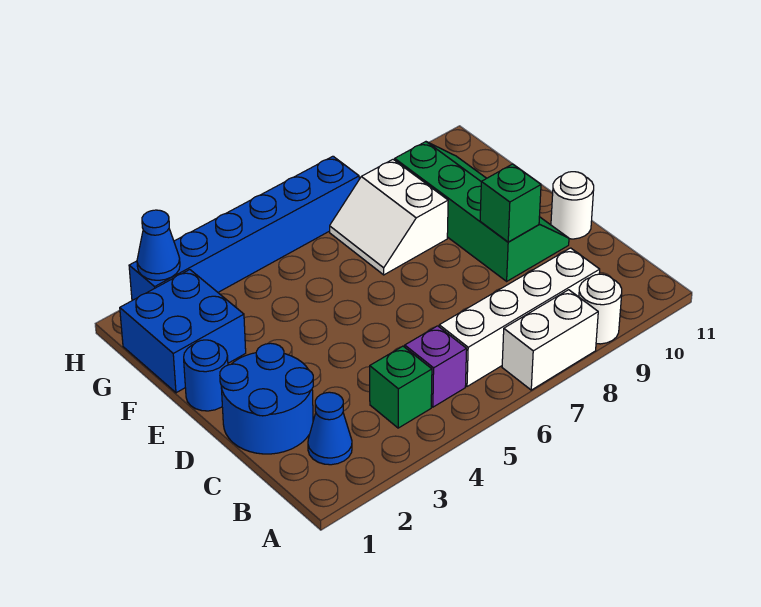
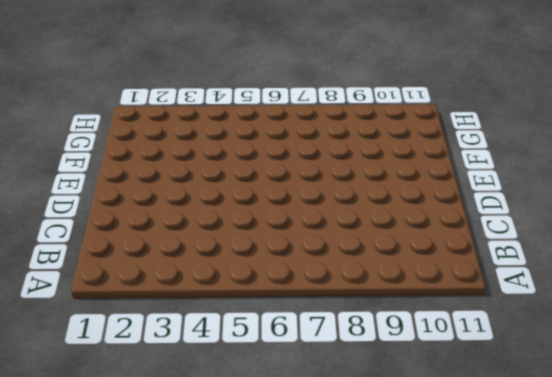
none -> white brick A7:A8 level 1
none -> white round brick A9 level 1
none -> blue cone B2 level 1

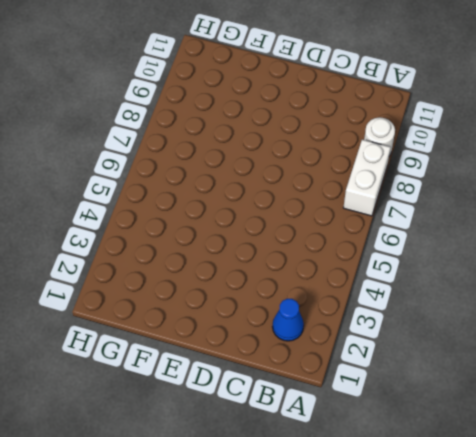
none -> green brick B4 level 1
none -> purple brick B5 level 1
none -> white brick B6:B9 level 1

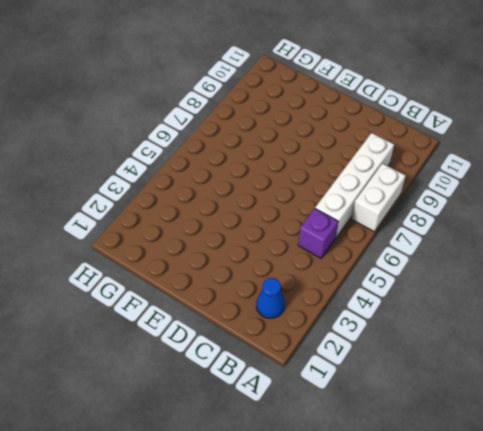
none -> white round brick A9 level 1
none -> green brick B4 level 1
none -> blue round brick C1:D2 level 1

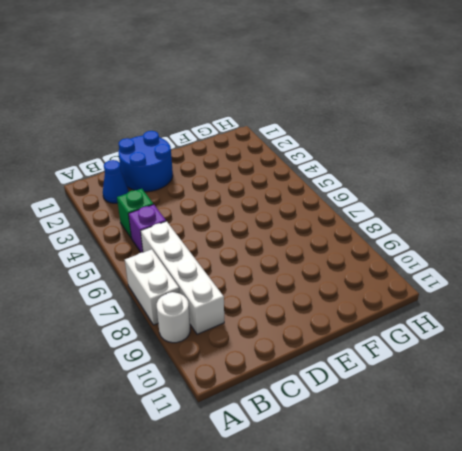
none -> green slope D9:G10 level 1 top 9
none -> white round brick D11 level 1
none -> blue round brick E1 level 1

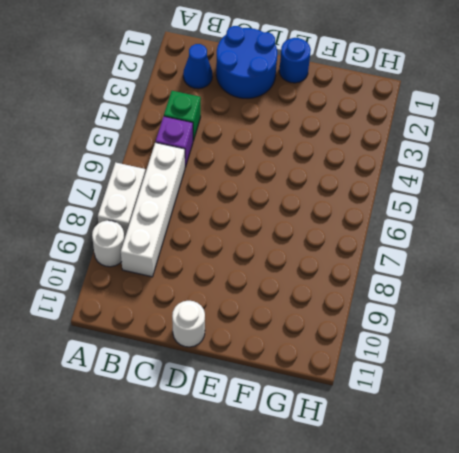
none -> green slope D9:G10 level 1 top 9
none -> blue brick F1:G2 level 1
none -> white slope F7:G8 level 1 top 8

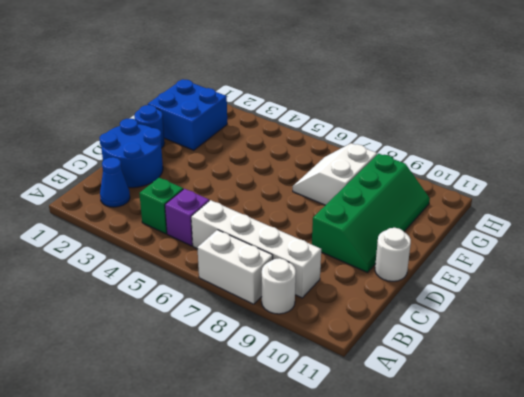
none -> blue brick H2:H7 level 1
none -> green brick D9 level 2
none -> blue cone H2 level 2

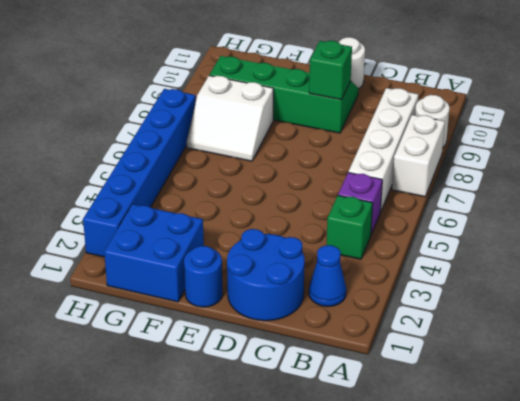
none -> blue cone H2 level 2

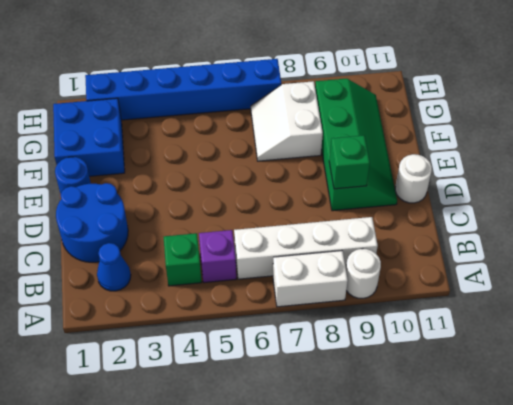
none -> blue cone H2 level 2

